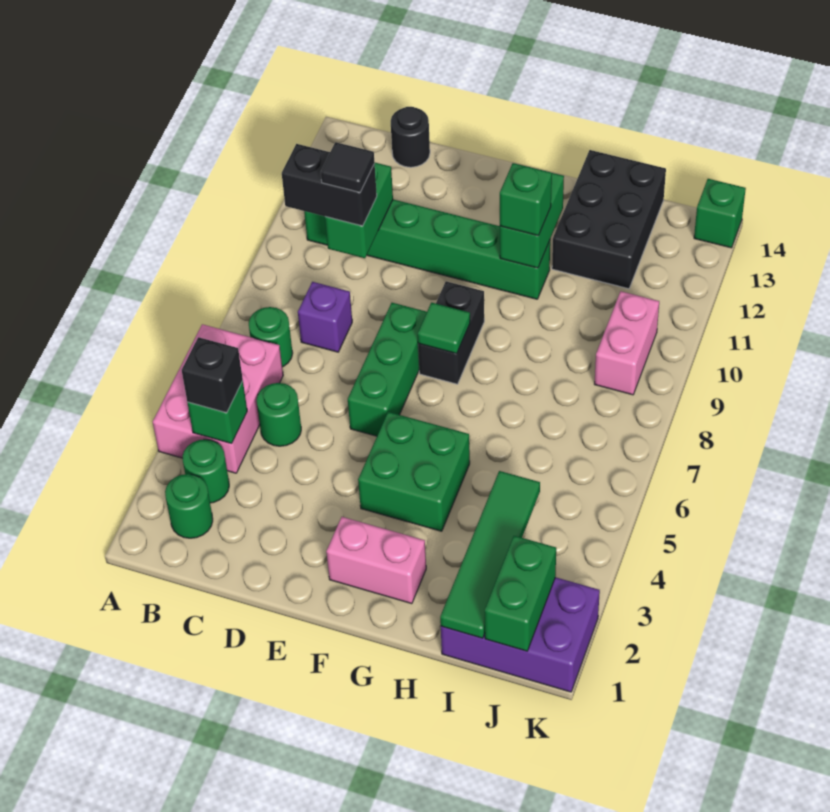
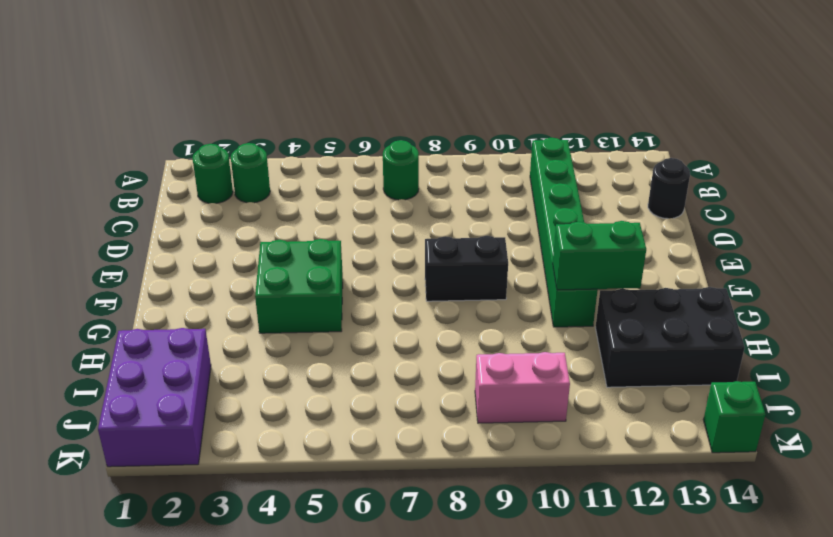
none -> pink brick A4:B6 level 1
none -> green round brick C5 level 1
none -> purple brick C8 level 1

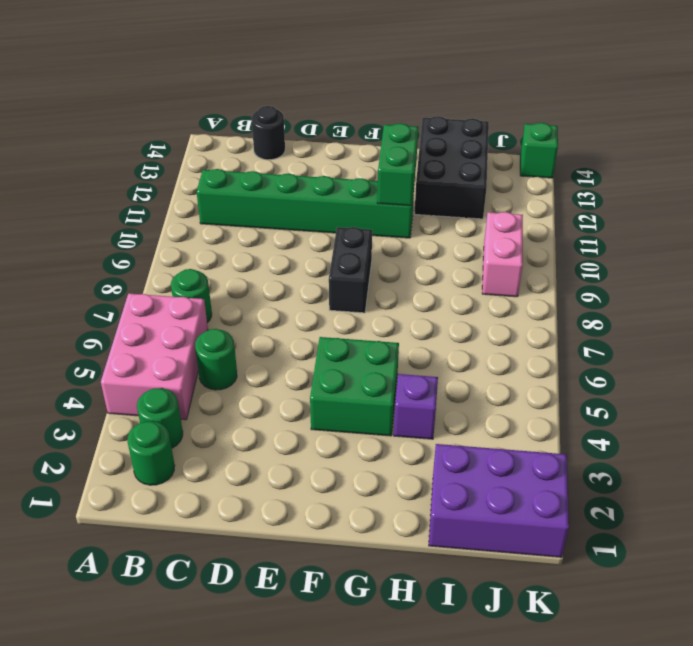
purple brick H4 level 1 -> purple brick C8 level 1
none -> green brick E6:E8 level 1
none -> pink brick F2:G2 level 1
none -> green brick B4 level 2

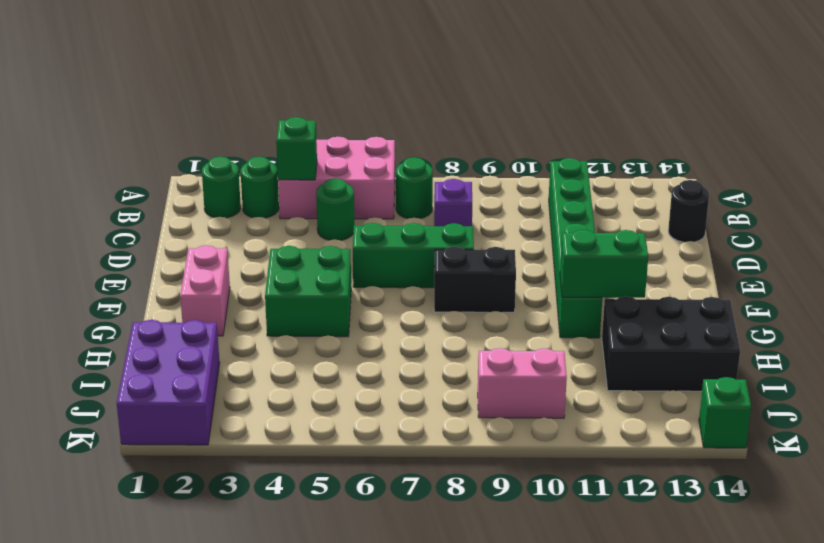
none -> green brick C10:C11 level 2
none -> green tile F8 level 2
none -> green tile I1:I4 level 2

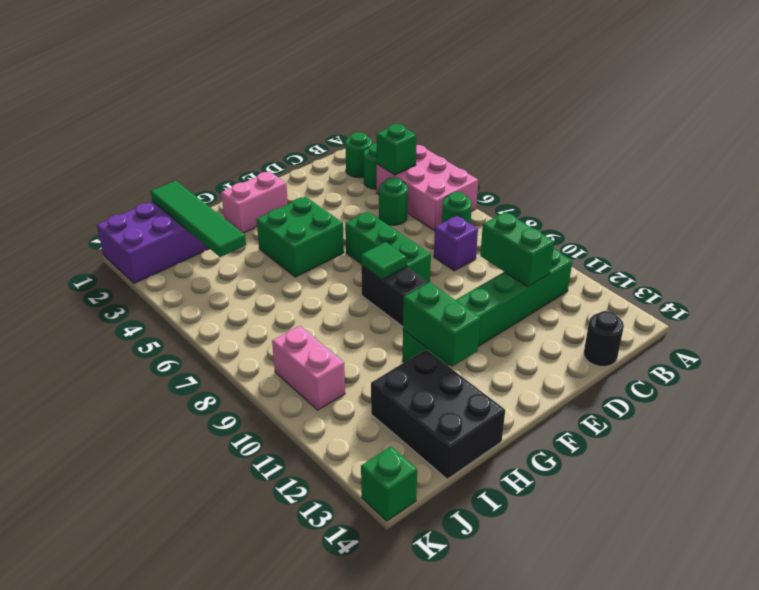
none -> green brick J1:J2 level 2
none -> black brick B4 level 3
none -> black brick B10:C10 level 3

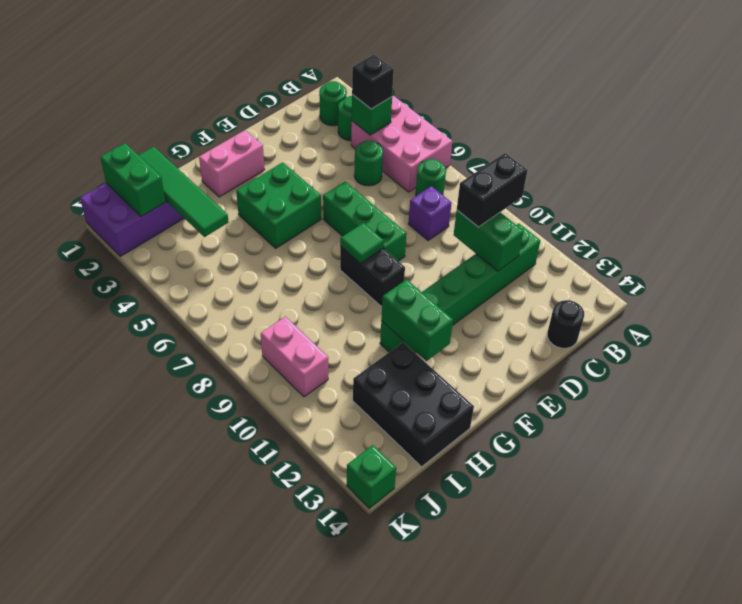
none -> green brick G11 level 3
none -> black tile C10 level 4

